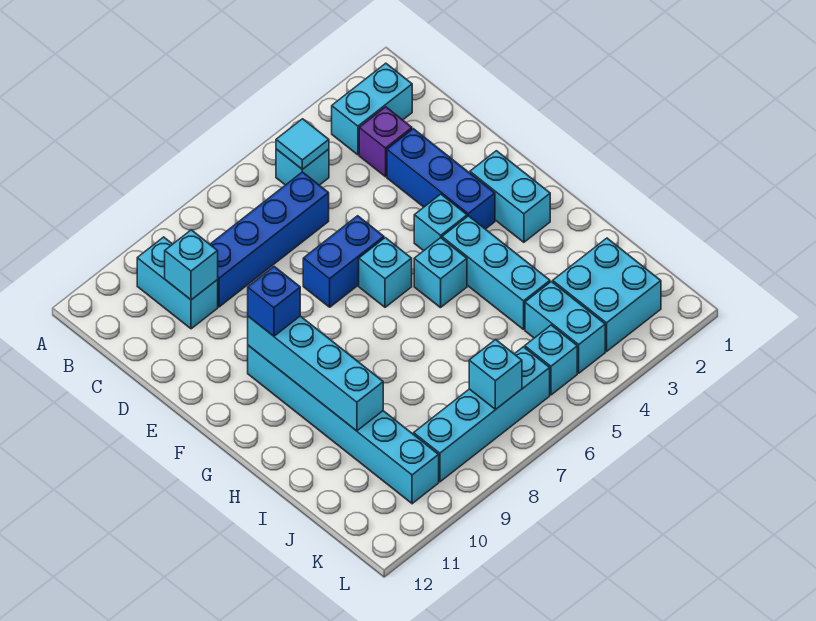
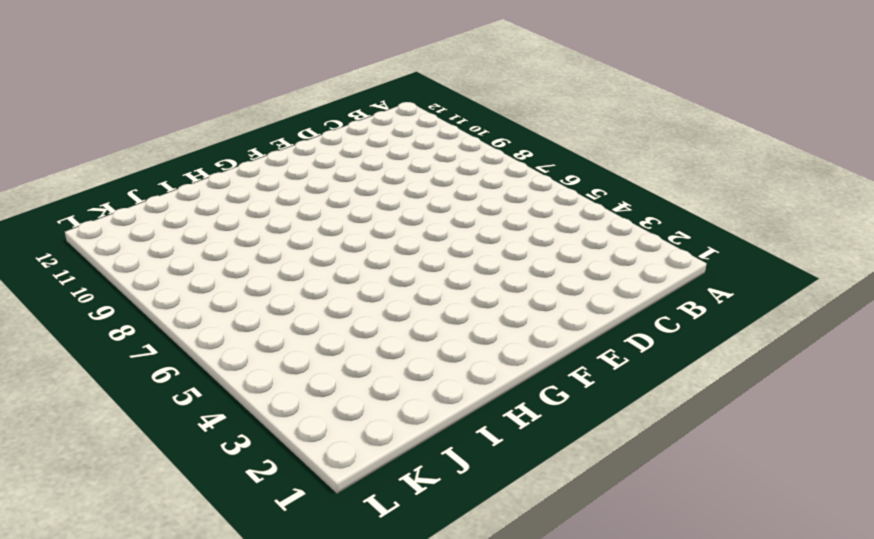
none -> cyan brick B2:B3 level 1
none -> cyan brick B5 level 1
none -> cyan brick B10:C10 level 1

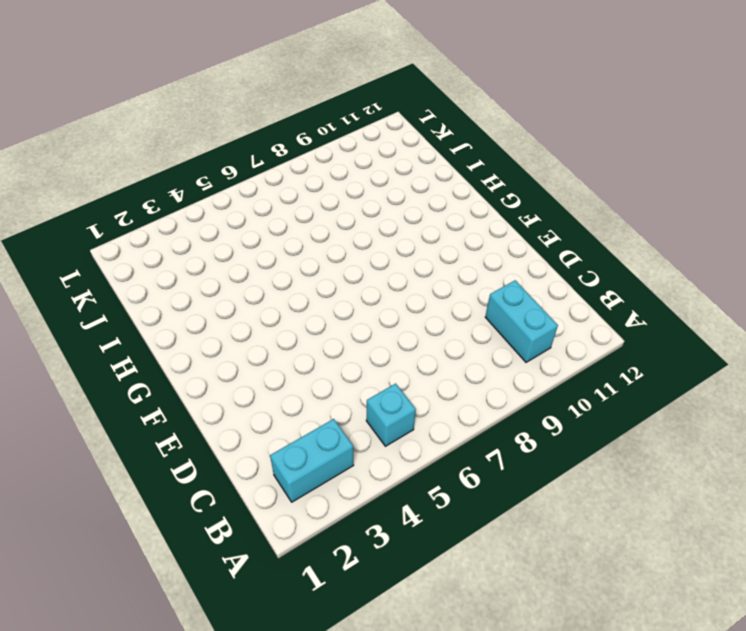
none -> purple brick C3 level 1
none -> blue brick C6:C9 level 1
none -> blue brick D3:F3 level 1

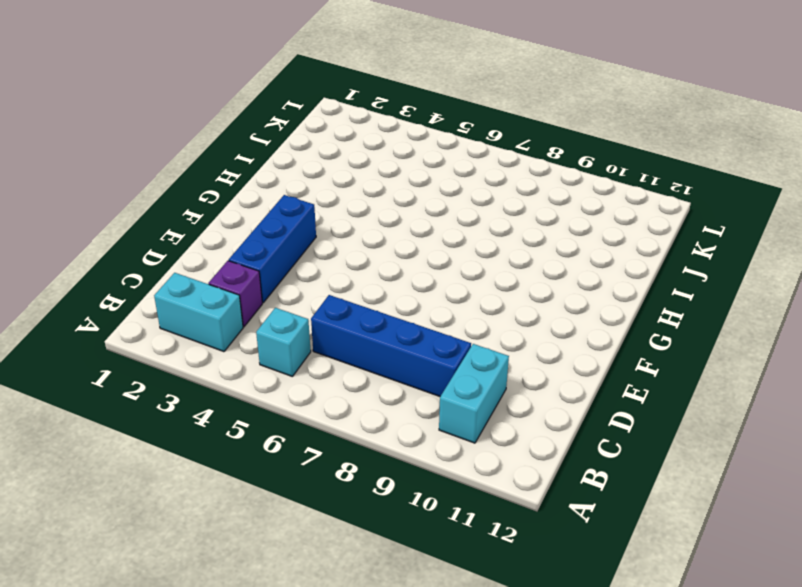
none -> blue brick E6:E7 level 1
none -> cyan brick F2:G2 level 1
none -> cyan brick F4 level 1

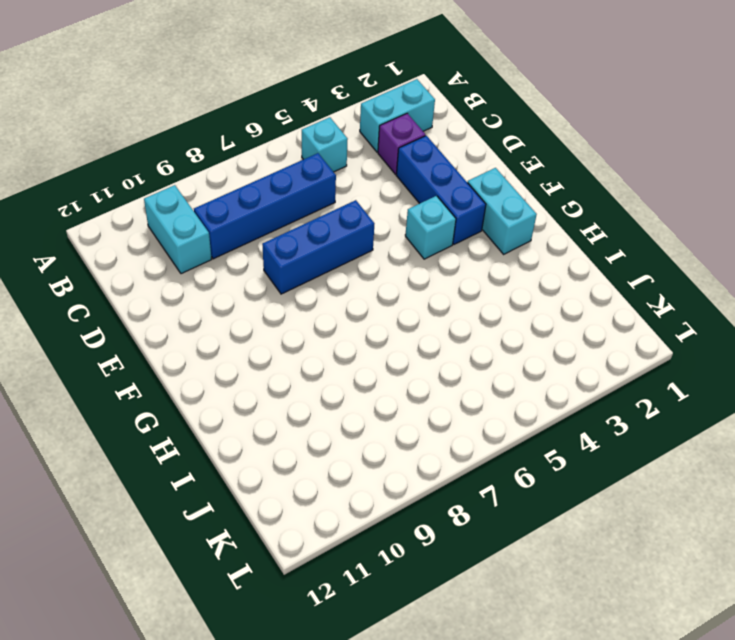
blue brick E6:E8 level 1 -> blue brick E6:E7 level 1
none -> cyan brick F6 level 1
none -> cyan brick F10:K10 level 1
none -> cyan brick G4:I4 level 1

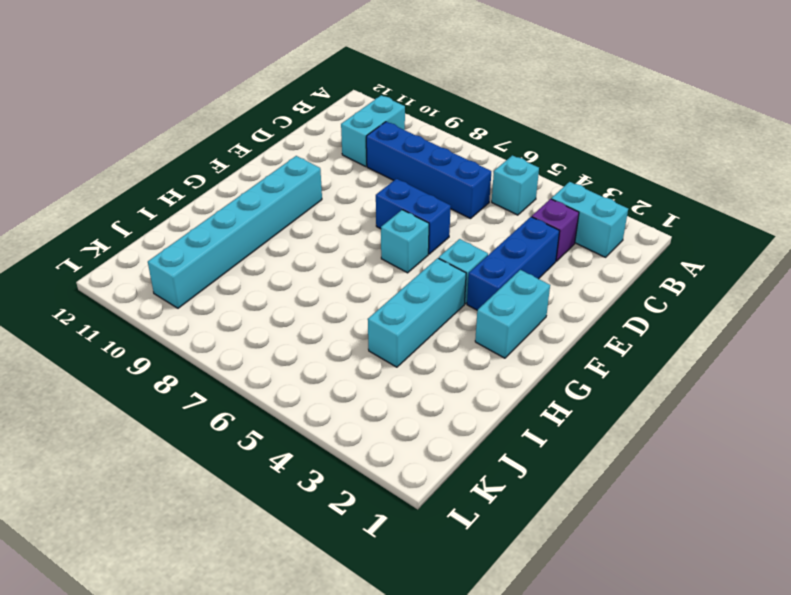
none -> cyan brick G5 level 1
none -> cyan brick J2:K3 level 1
none -> cyan brick J4:K4 level 1

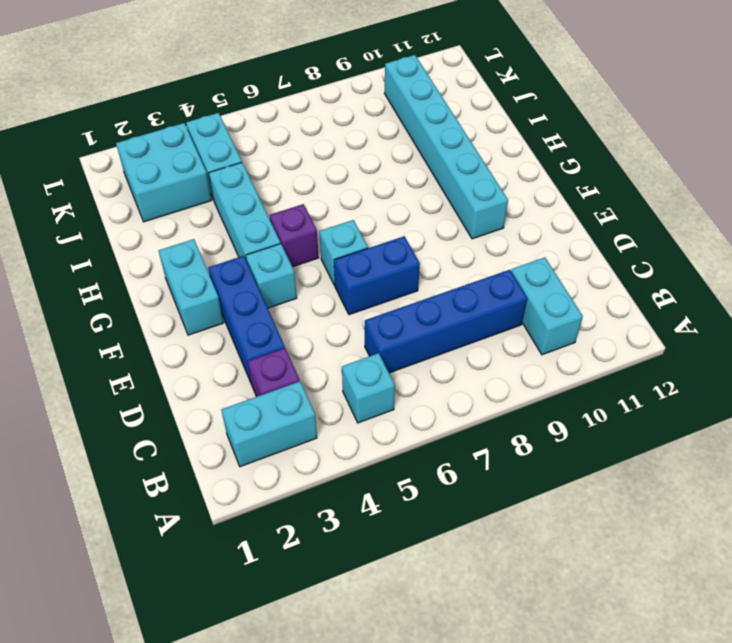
purple brick G5 level 1 -> cyan brick G5 level 1
none -> cyan brick K5 level 1
none -> cyan brick K6:K9 level 1
none -> cyan tile B5 level 2

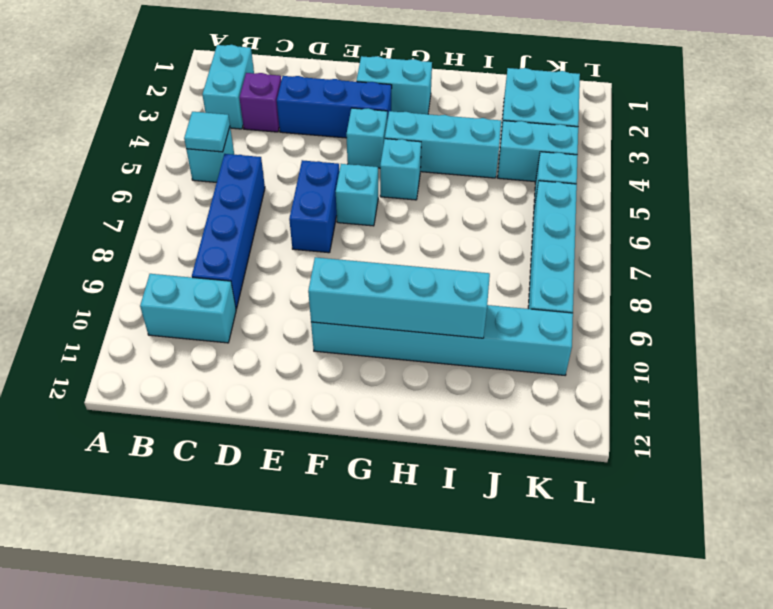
none -> cyan brick C10 level 2
none -> cyan brick K7 level 2
none -> blue brick F10 level 3

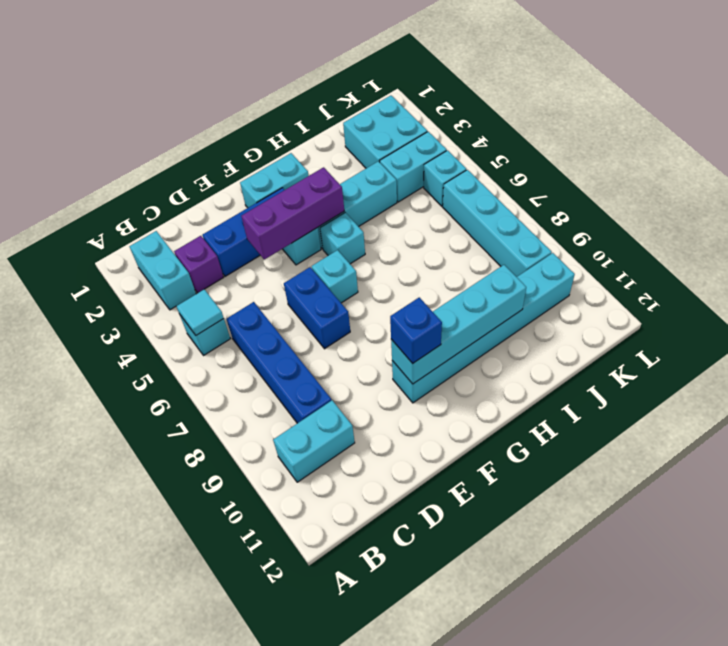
purple brick E4:G4 level 2 -> none
none -> cyan brick C10 level 2
none -> cyan brick K7 level 2

